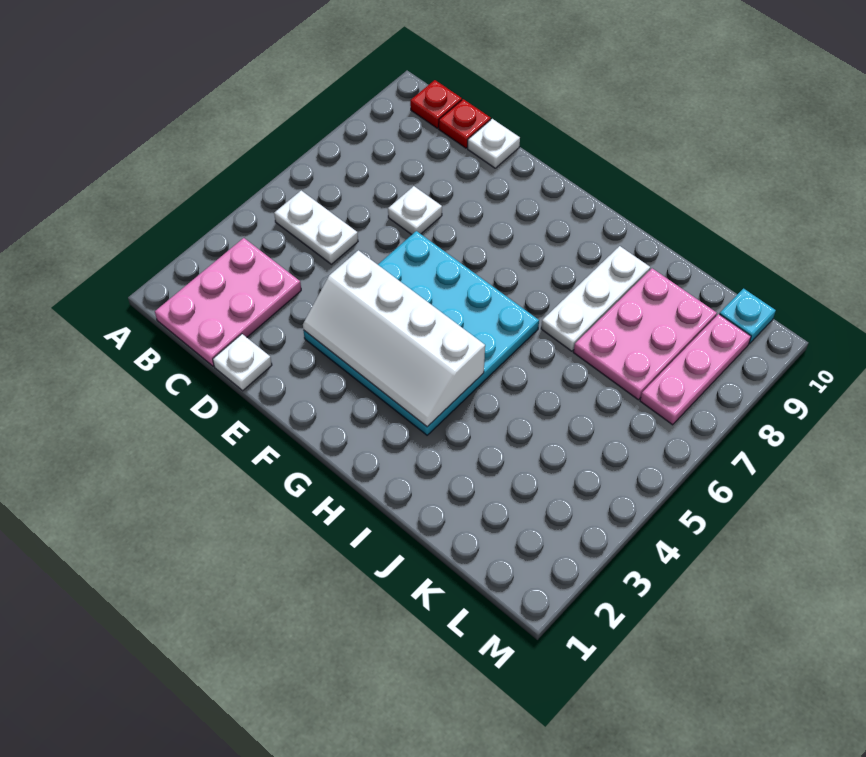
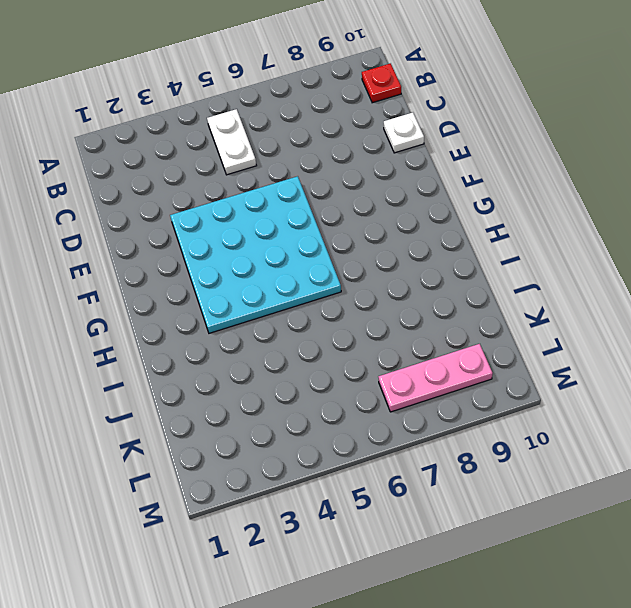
none -> pink plate B1:C3 level 1
none -> red plate C10 level 1
none -> white plate D1 level 1

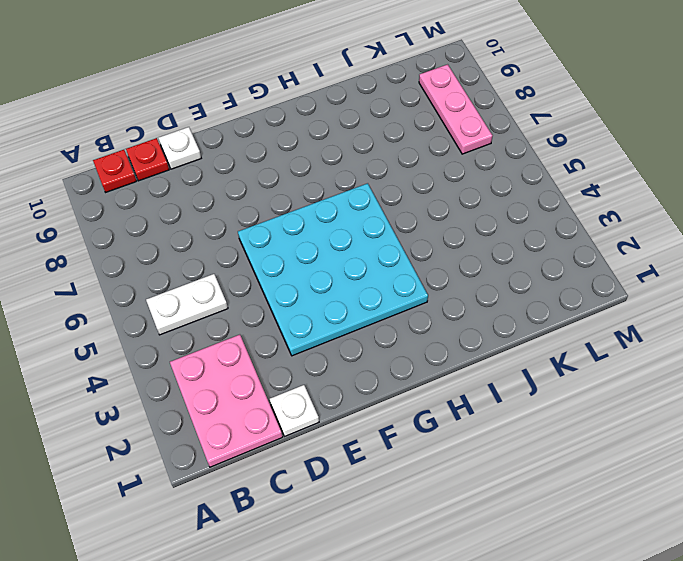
none -> white plate D7 level 1
none -> white plate I7:I9 level 1
none -> pink plate J7:K9 level 1

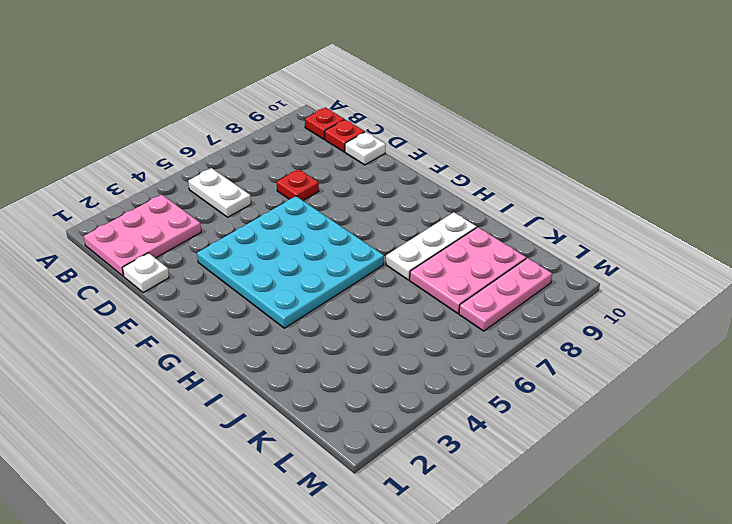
red plate D7 level 1 -> white plate D7 level 1
none -> cyan plate L10 level 1
none -> white slope E3:H4 level 2 top 4

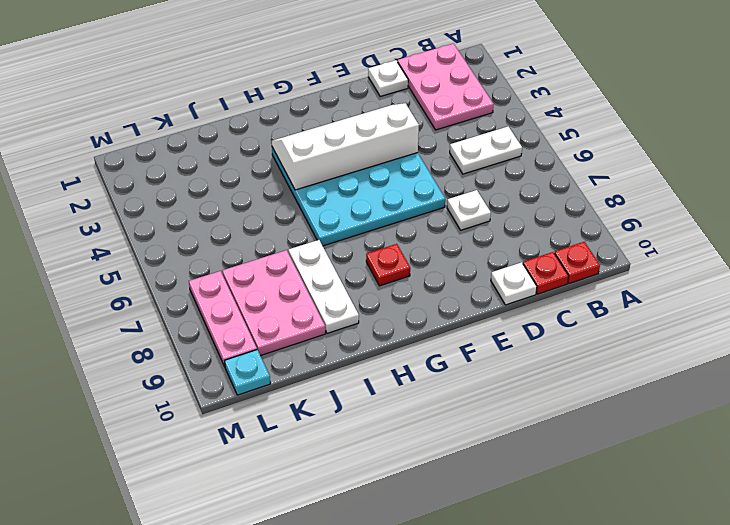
red plate G8 level 1 -> none

